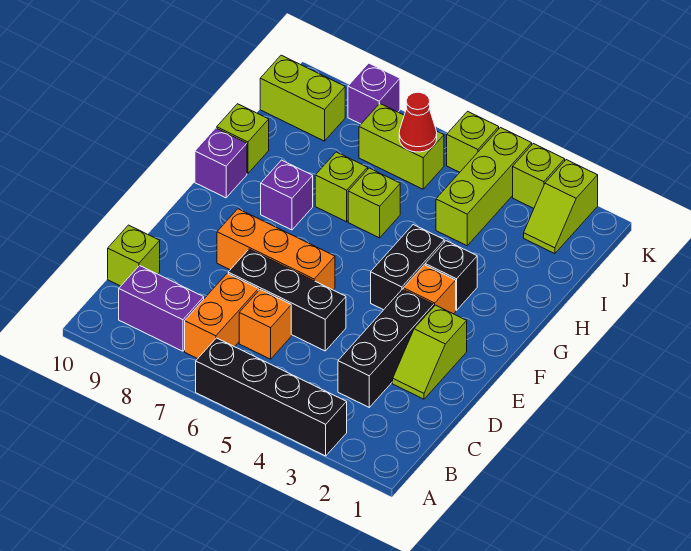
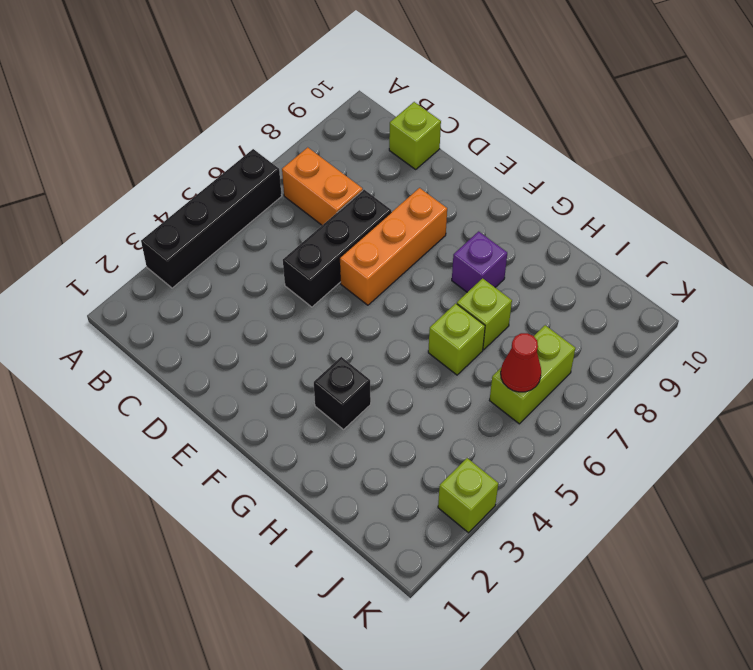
none -> purple brick B8:B9 level 1
none -> black brick C3:E3 level 1
none -> orange brick C6 level 1

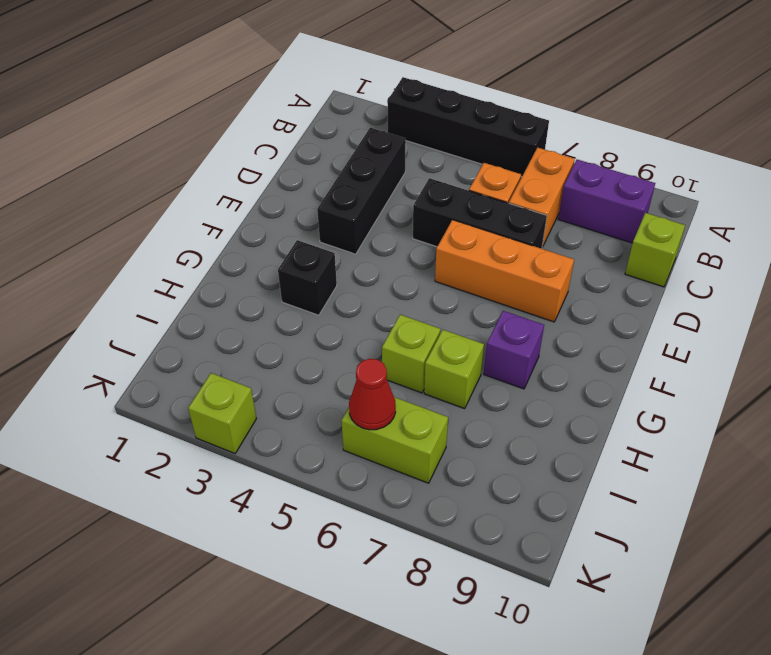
none -> lime slope D2:E2 level 1 top E
none -> orange brick F3 level 1
none -> black brick F4:G4 level 1

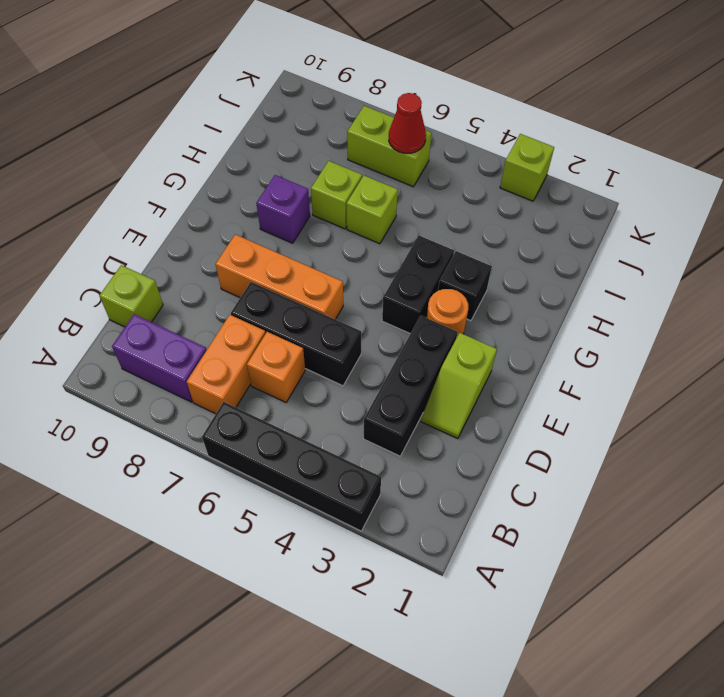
orange round brick F3 level 1 -> orange brick F3 level 1
none -> purple brick G10 level 1
none -> lime brick H10 level 1
none -> lime brick I4:K4 level 1

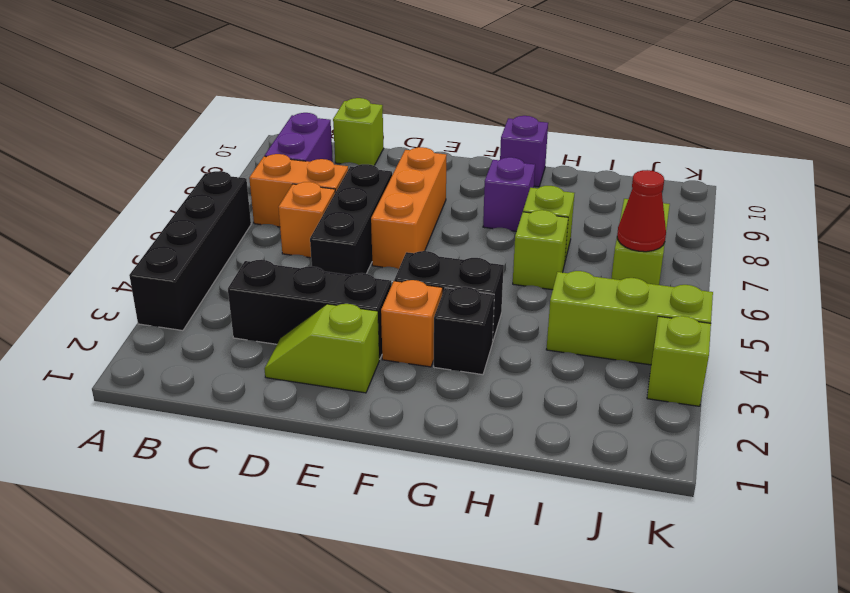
none -> lime brick H10 level 1
none -> lime slope J2:K2 level 1 top K
none -> lime brick J9:J10 level 1

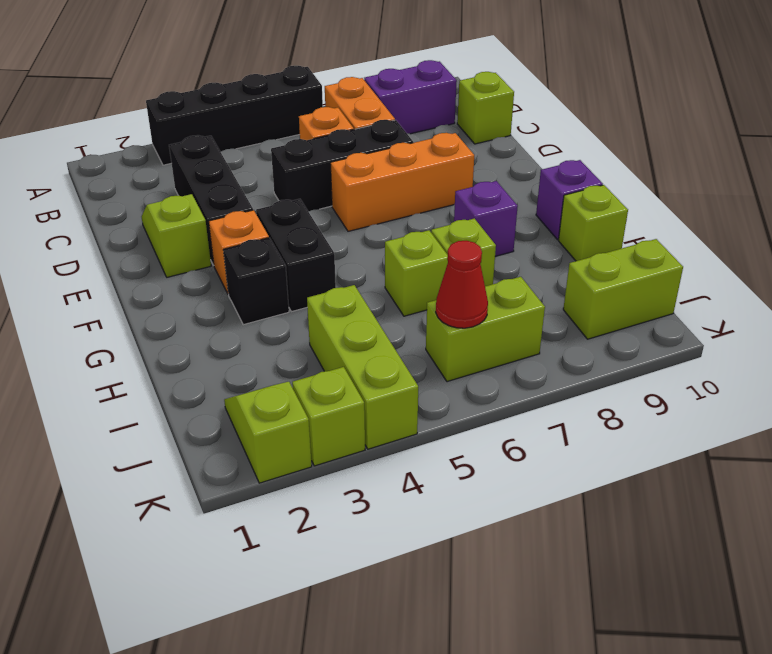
none -> lime brick K5 level 1
none -> purple brick K8 level 1

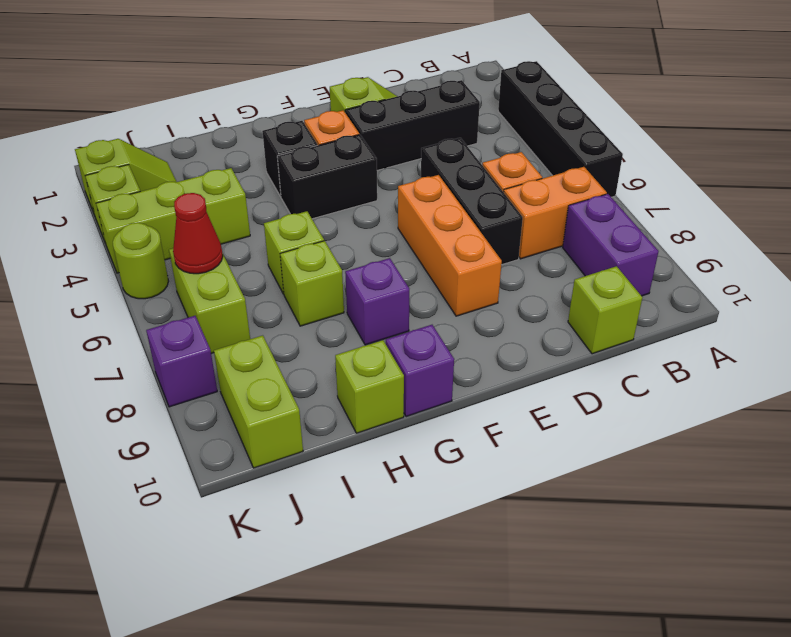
lime round brick K5 level 1 -> lime brick K5 level 1

